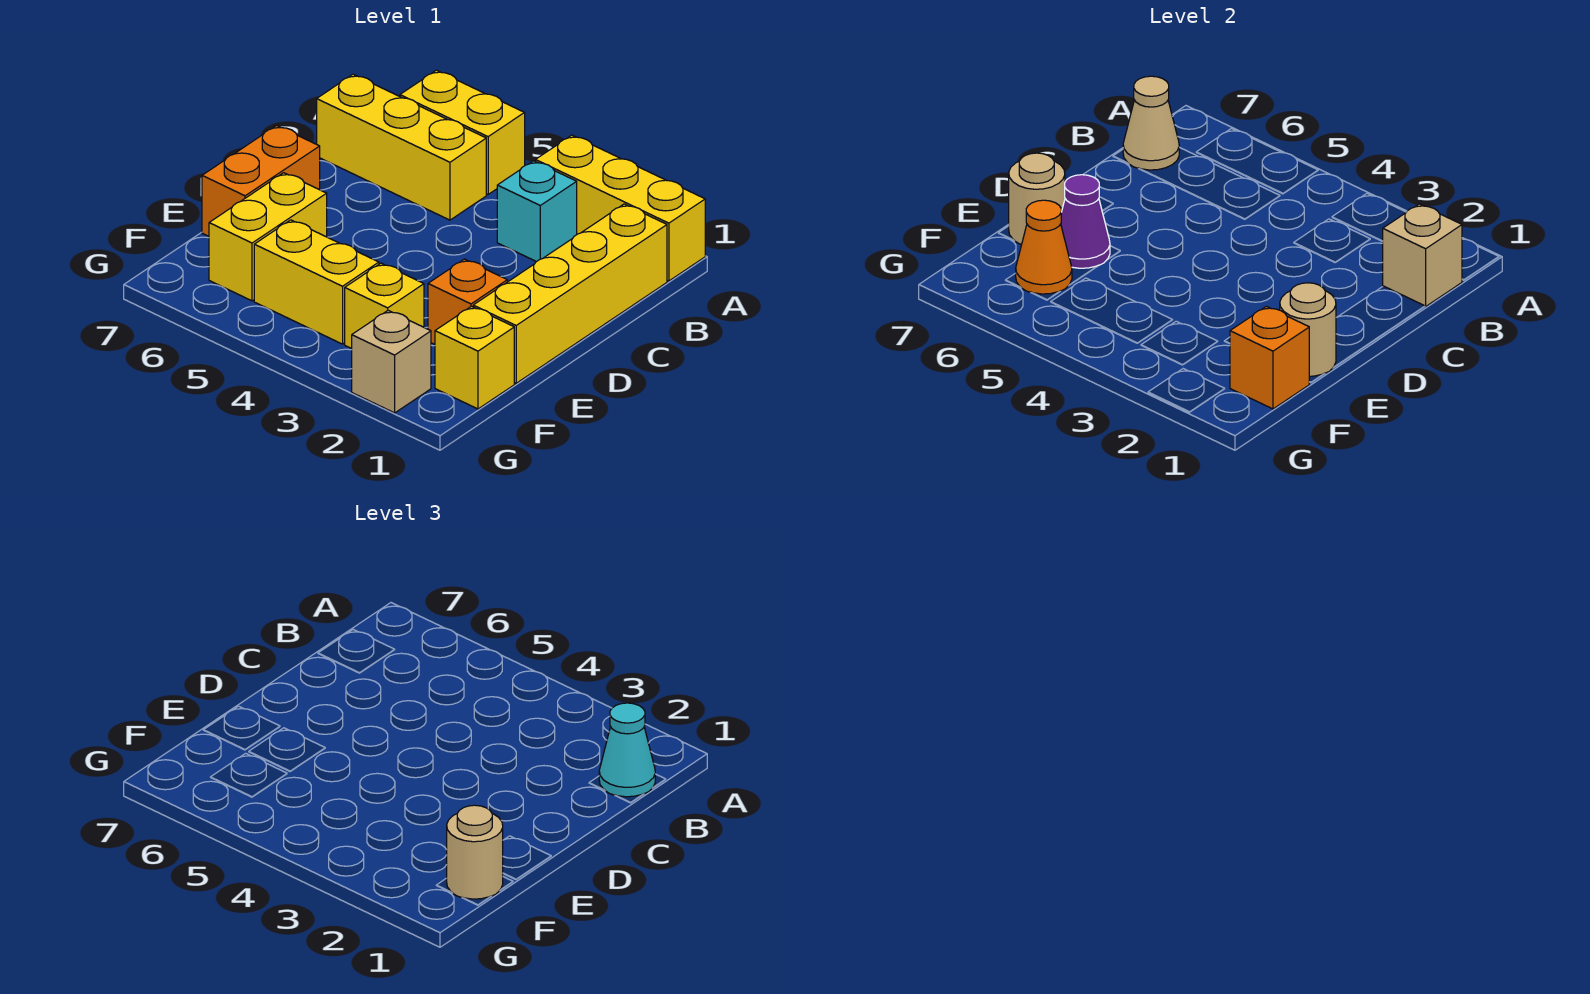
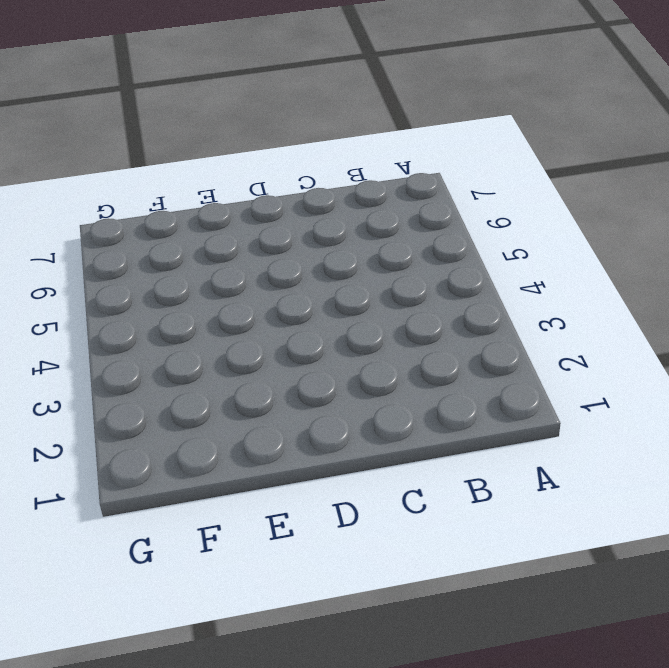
none -> yellow brick A1:A3 level 1
none -> yellow brick A5:A6 level 1
none -> yellow brick B1:E1 level 1

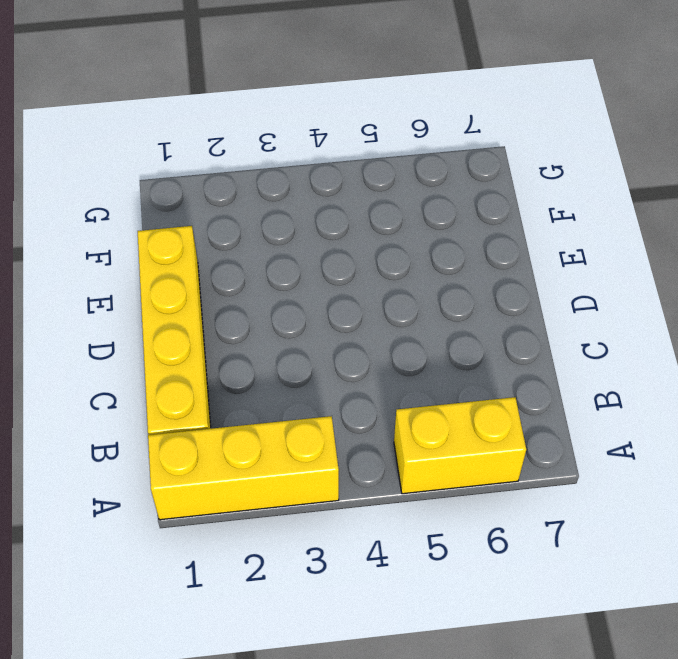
none -> cyan brick B3 level 1
none -> yellow brick B5:B7 level 1
none -> orange brick D7:E7 level 1

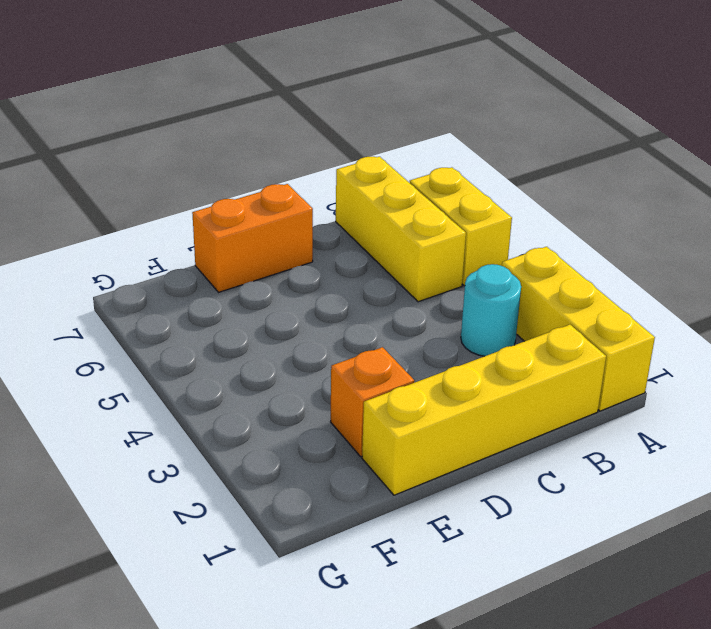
cyan round brick B3 level 1 -> cyan brick B3 level 1
none -> yellow brick E6:F6 level 1
none -> yellow brick F1 level 1
none -> yellow brick F3 level 1

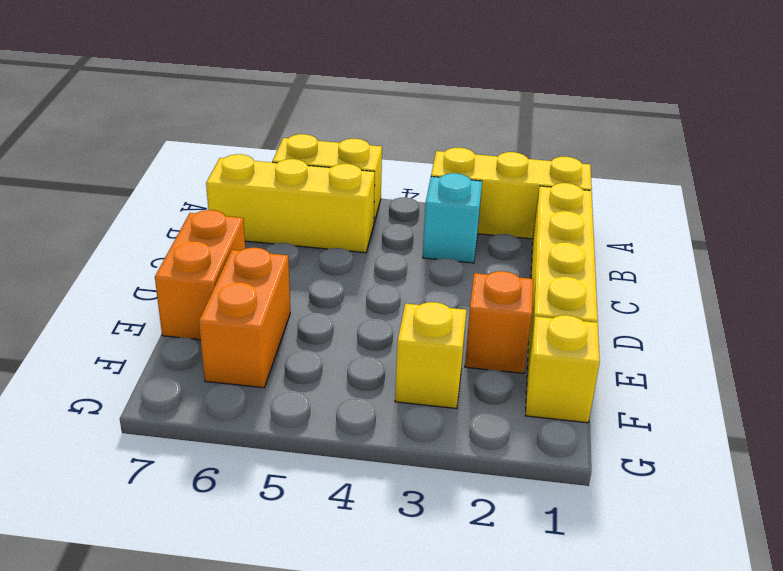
orange brick E6:F6 level 1 -> yellow brick E6:F6 level 1
none -> yellow brick F4:F5 level 1
none -> tan brick G2 level 1
none -> tan brick B1 level 2

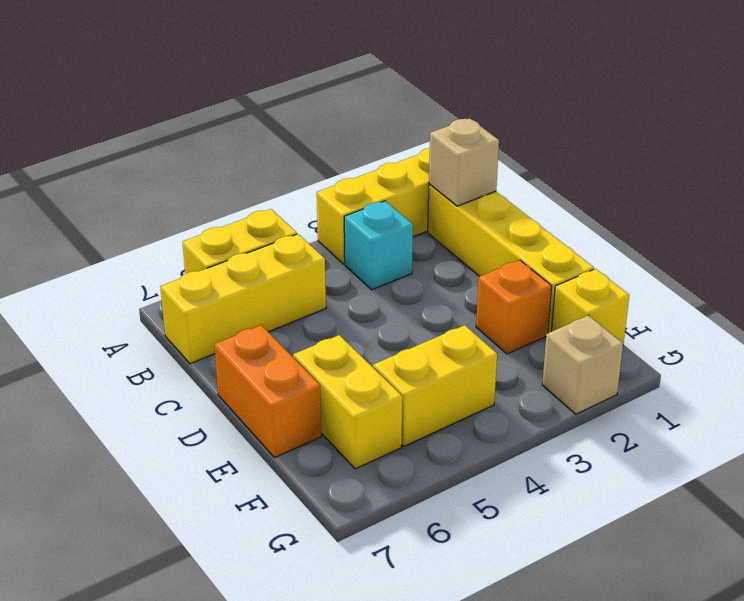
none -> yellow brick F3 level 1
none -> tan cone B7 level 2
none -> tan round brick E1 level 2

